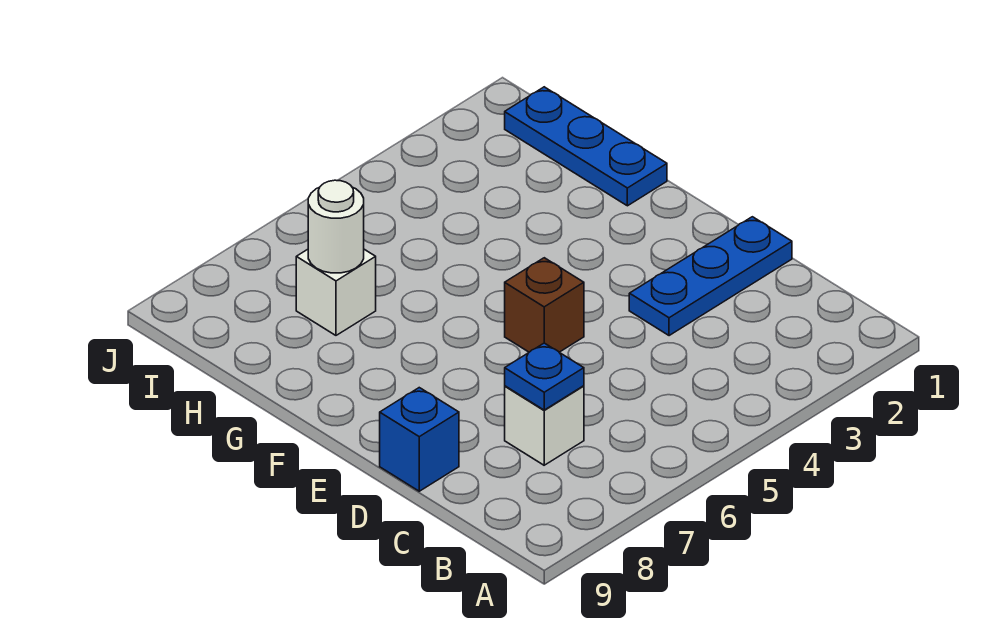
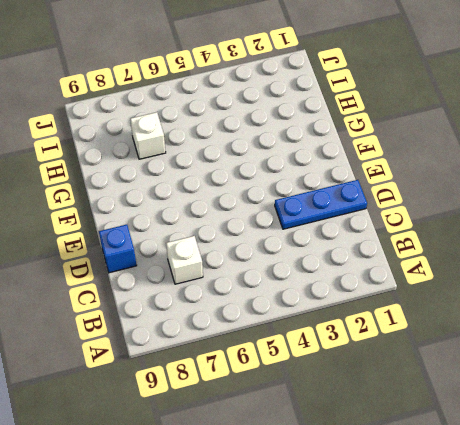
none -> brown brick E5 level 1
none -> blue plate G1:I1 level 1

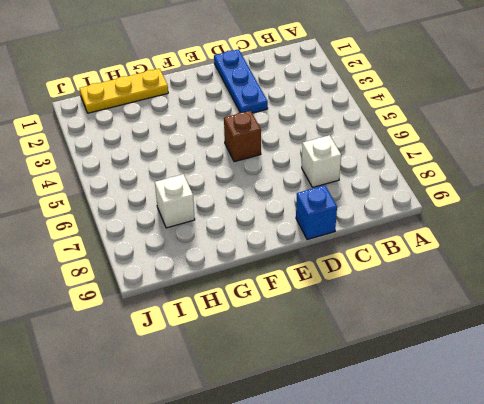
yellow plate G1:I1 level 1 -> blue plate G1:I1 level 1
none -> blue plate C7 level 2
none -> white round brick H7 level 2

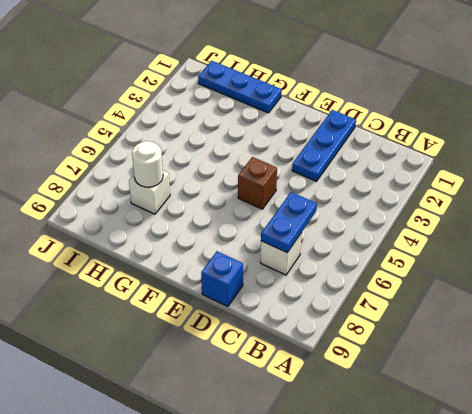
blue plate C6:C7 level 2 -> blue plate C7 level 2

